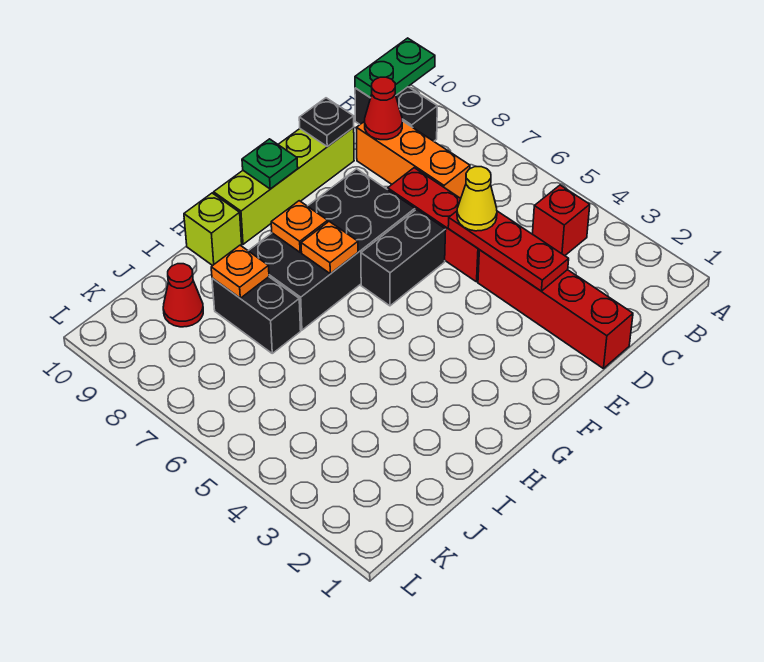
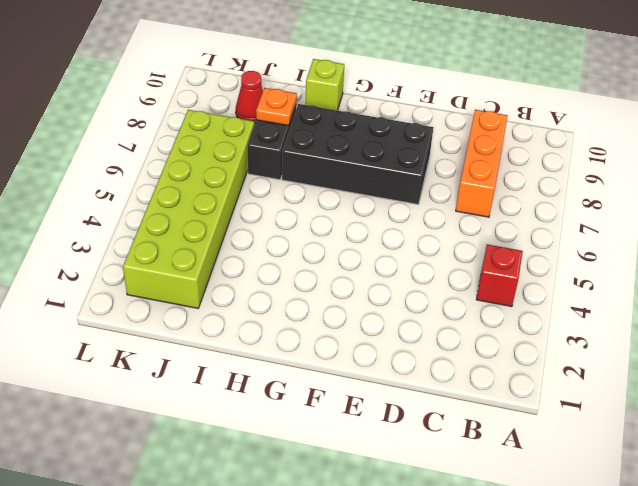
lime brick J2:K7 level 1 -> none
none -> black brick B9:B10 level 1
none -> red brick D1:D4 level 1
none -> red brick D5:D7 level 1

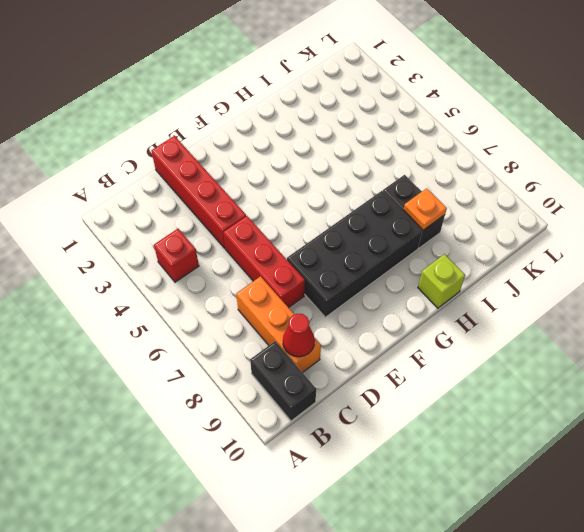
none -> lime brick D10:G10 level 1
none -> black brick E6:F6 level 1
none -> red cone J9 level 1

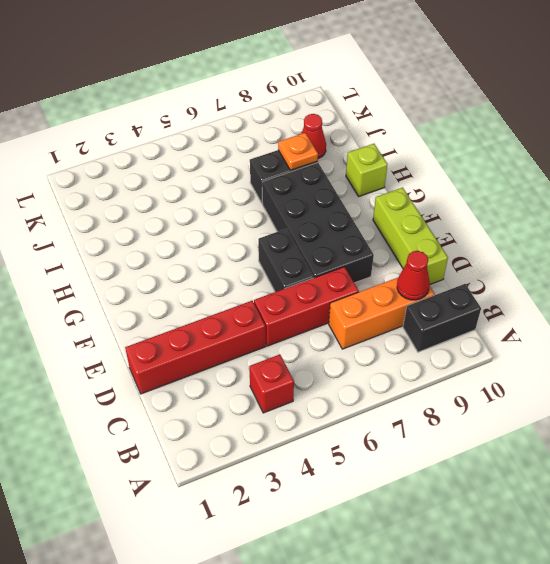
lime brick D10:F10 level 1 -> lime brick D10:G10 level 1
none -> green plate A10:B10 level 2
none -> red plate D3:D5 level 2
none -> black plate D10 level 2

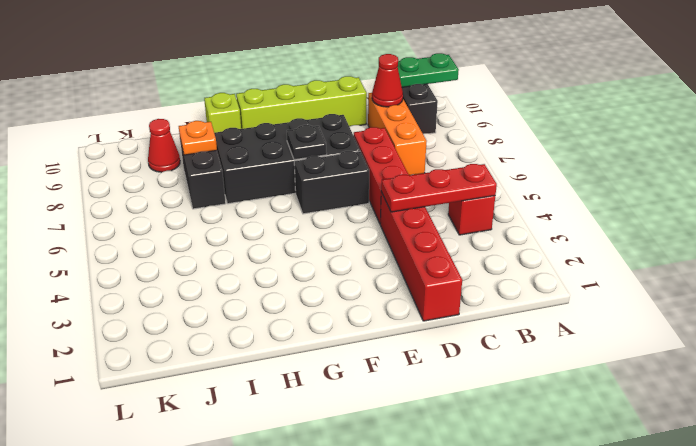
red plate B4:D4 level 2 -> red plate D3:D5 level 2
black plate F7 level 2 -> black plate D10 level 2
none -> green plate F10 level 2
none -> orange plate G7 level 2
none -> orange plate G8 level 2

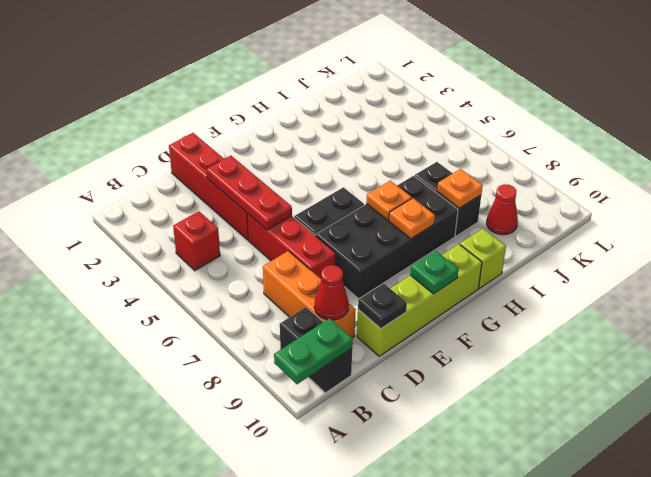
none -> yellow cone D5 level 3

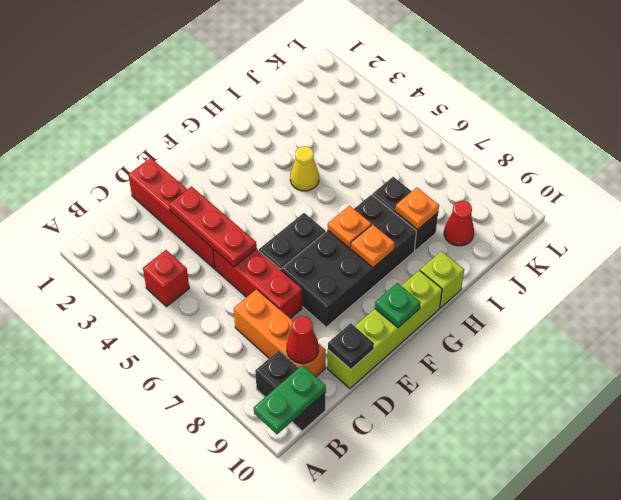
yellow cone H4 level 1 -> yellow cone D5 level 3

